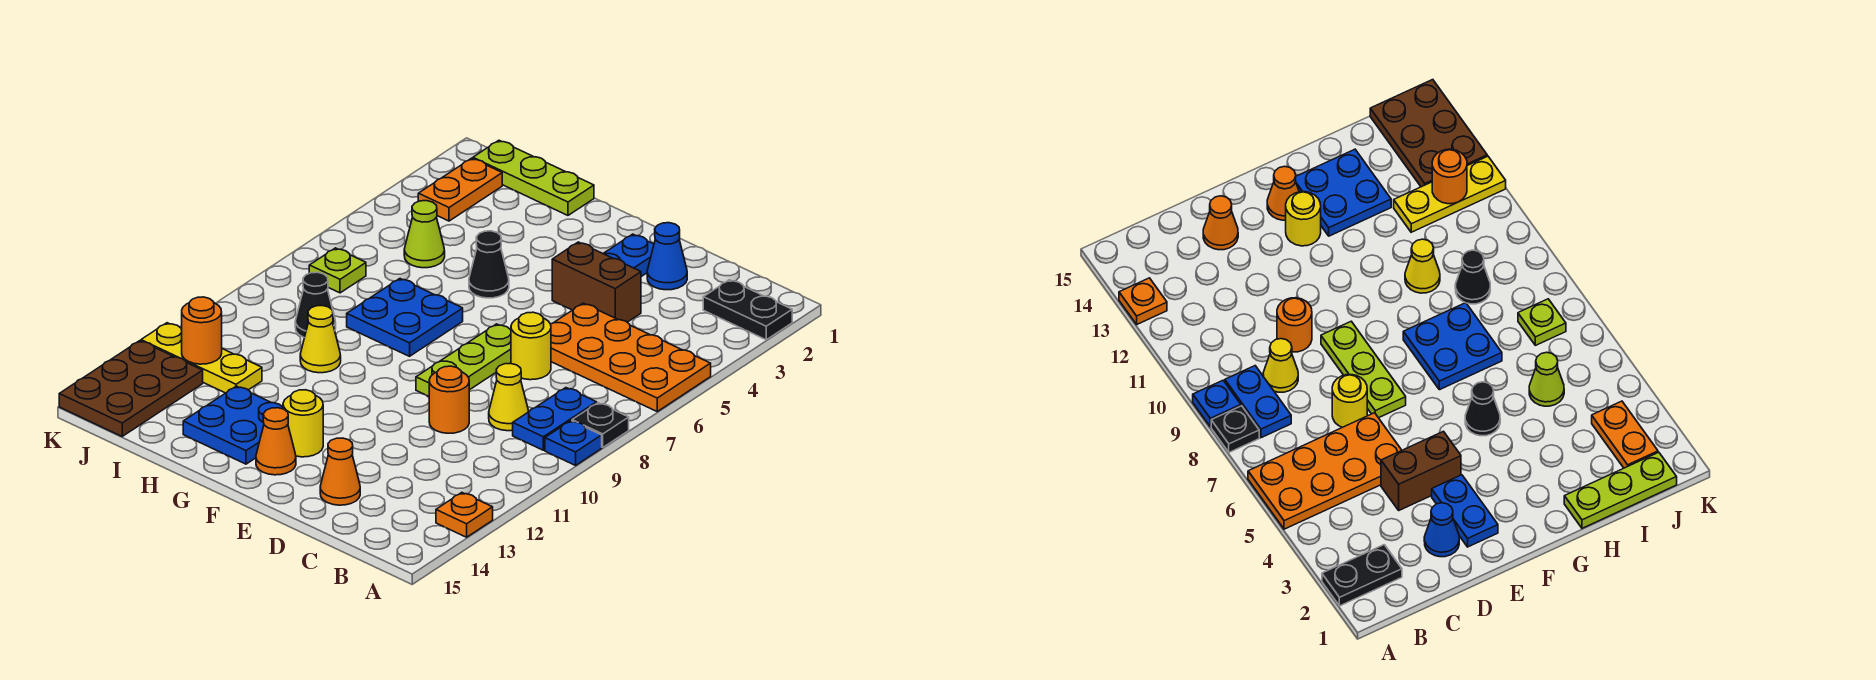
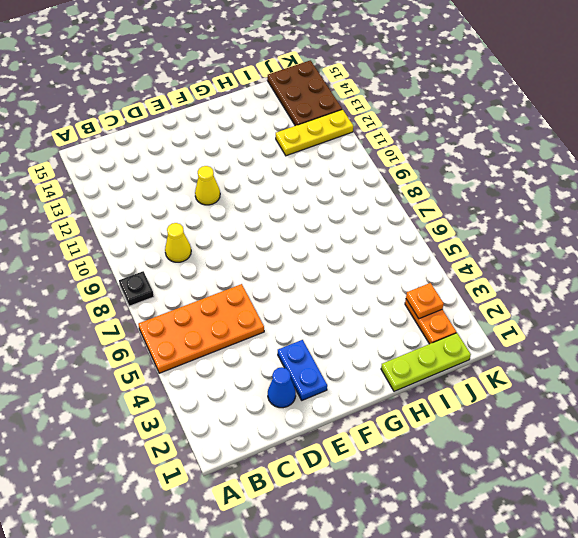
yellow cone E11 level 1 -> yellow cone H10 level 1
orange plate J3 level 2 -> orange plate A13 level 1
none -> black plate A2:B2 level 1
none -> blue plate A9 level 1
none -> blue plate B8:B9 level 1

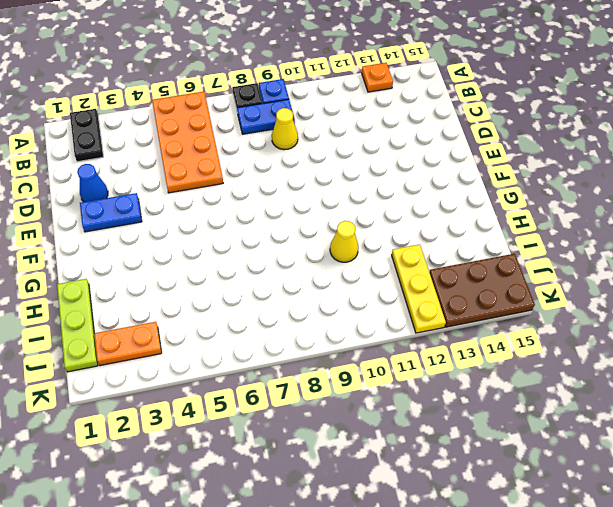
none -> brown brick D4:E4 level 1
none -> yellow round brick D7 level 1
none -> orange round brick D10 level 1

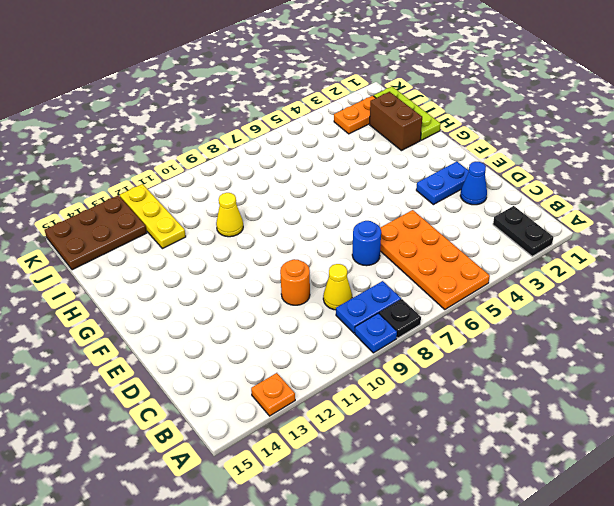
blue round brick D7 level 1 -> yellow round brick D7 level 1
brown brick H2:I2 level 1 -> brown brick D4:E4 level 1
none -> orange cone D14 level 1
none -> lime plate E7:E9 level 1
none -> yellow round brick F13 level 1

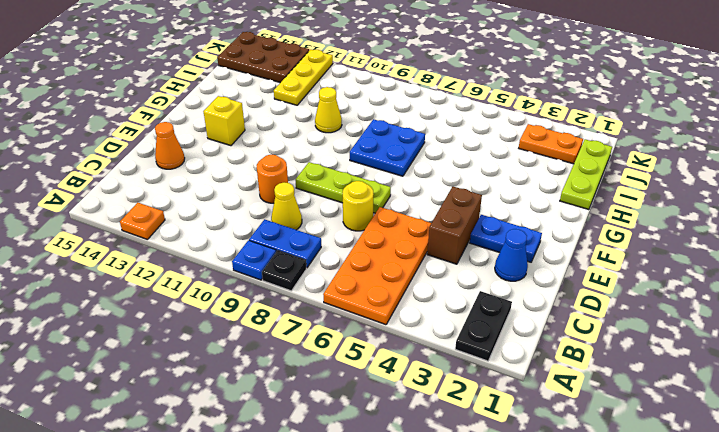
yellow brick F13 level 1 -> yellow round brick F13 level 1
none -> orange cone F14 level 1
none -> black cone G5 level 1
none -> blue plate G13:H14 level 1

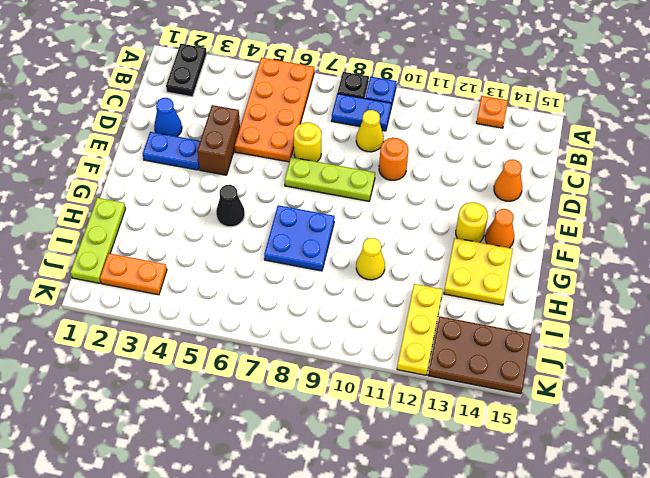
yellow plate G13:H14 level 1 -> blue plate G13:H14 level 1
none -> lime cone I5 level 1
none -> black cone I9 level 1
none -> lime plate J7 level 1

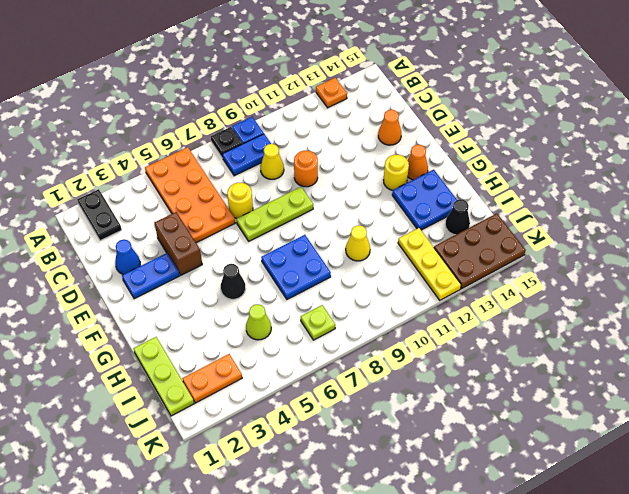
black cone I14 level 1 -> black cone I9 level 1
none -> orange round brick J12 level 2

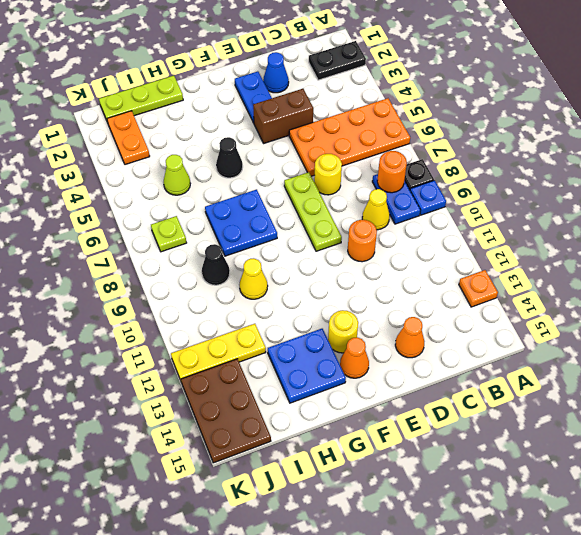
orange round brick B8 level 2 -> orange round brick J12 level 2

